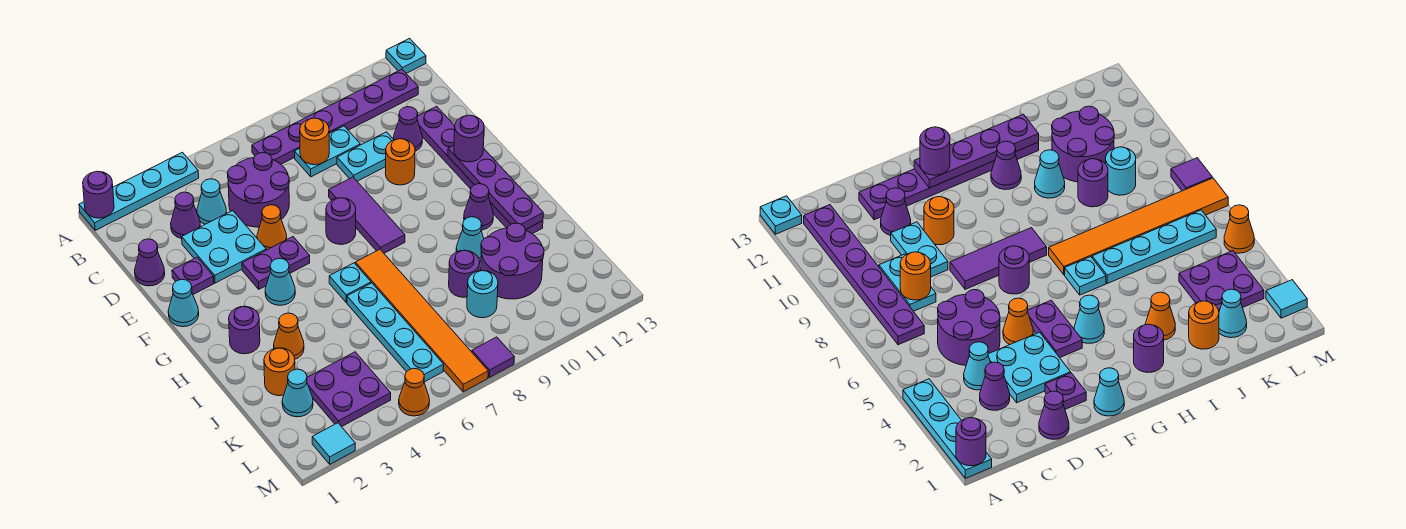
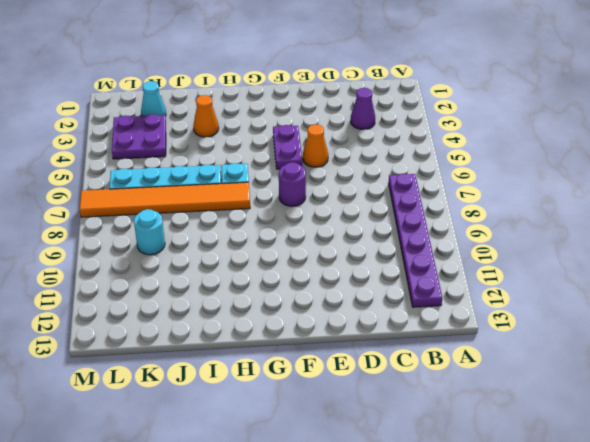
none -> cyan plate A1:A4 level 1
none -> cyan plate A13 level 1
none -> cyan cone C4 level 1
none -> purple round brick C5:D6 level 1

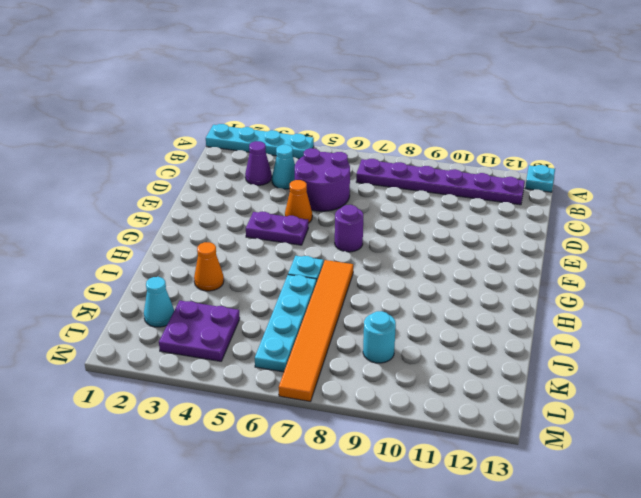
none -> cyan plate C8:C9 level 1
none -> purple cone D1 level 1
none -> cyan plate D3:E4 level 1
none -> cyan plate D9:D10 level 1

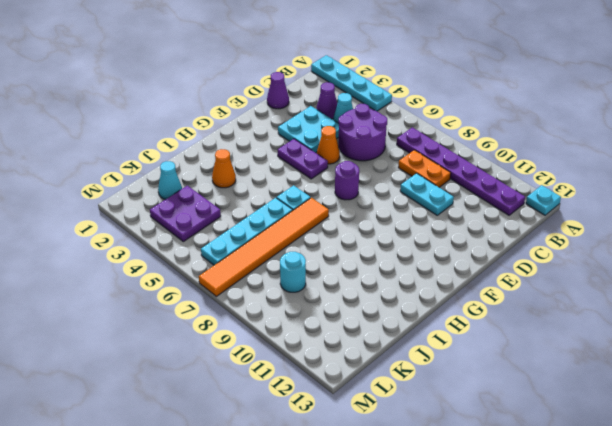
orange plate C8:C9 level 1 -> cyan plate C8:C9 level 1
none -> purple cone D11 level 1
none -> purple plate D12:I12 level 1
none -> purple plate E2 level 1
none -> purple tile E8:G8 level 1

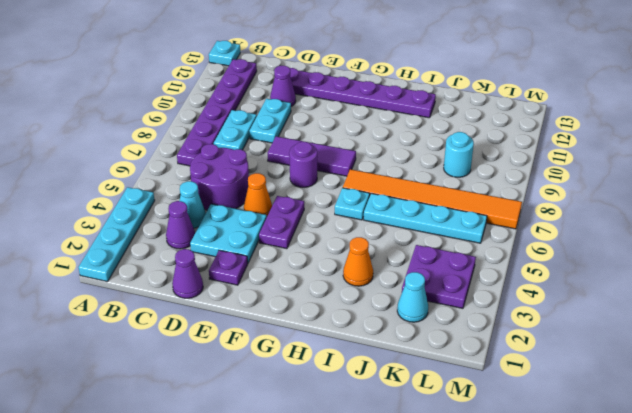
none -> orange round brick E10 level 1
none -> cyan cone F1 level 1
none -> cyan cone G4 level 1
none -> purple round brick H2 level 1

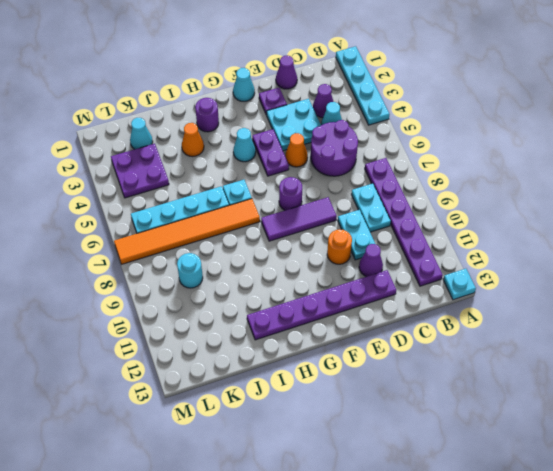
none -> purple cone H11 level 1
none -> cyan cone I10 level 1
none -> orange round brick J2 level 1
none -> purple round brick J9 level 1

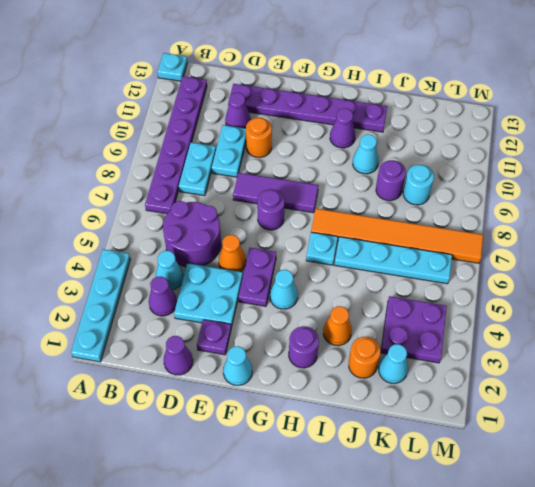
none -> purple round brick J10:K11 level 1
none -> cyan tile M2 level 1
none -> orange cone M5 level 1
none -> purple tile M8 level 1

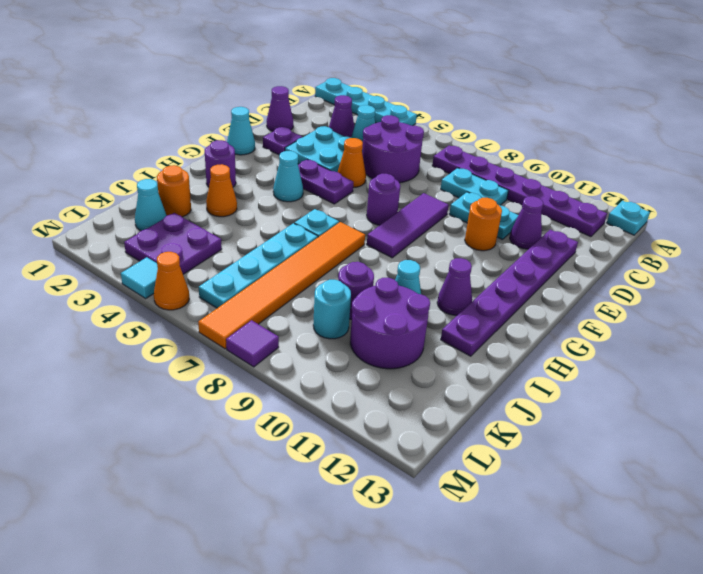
cyan tile M4 level 1 -> cyan tile M2 level 1
none -> purple round brick A1 level 2
none -> orange round brick C8 level 2
none -> purple plate F12:I12 level 2
none -> purple round brick F12 level 3

